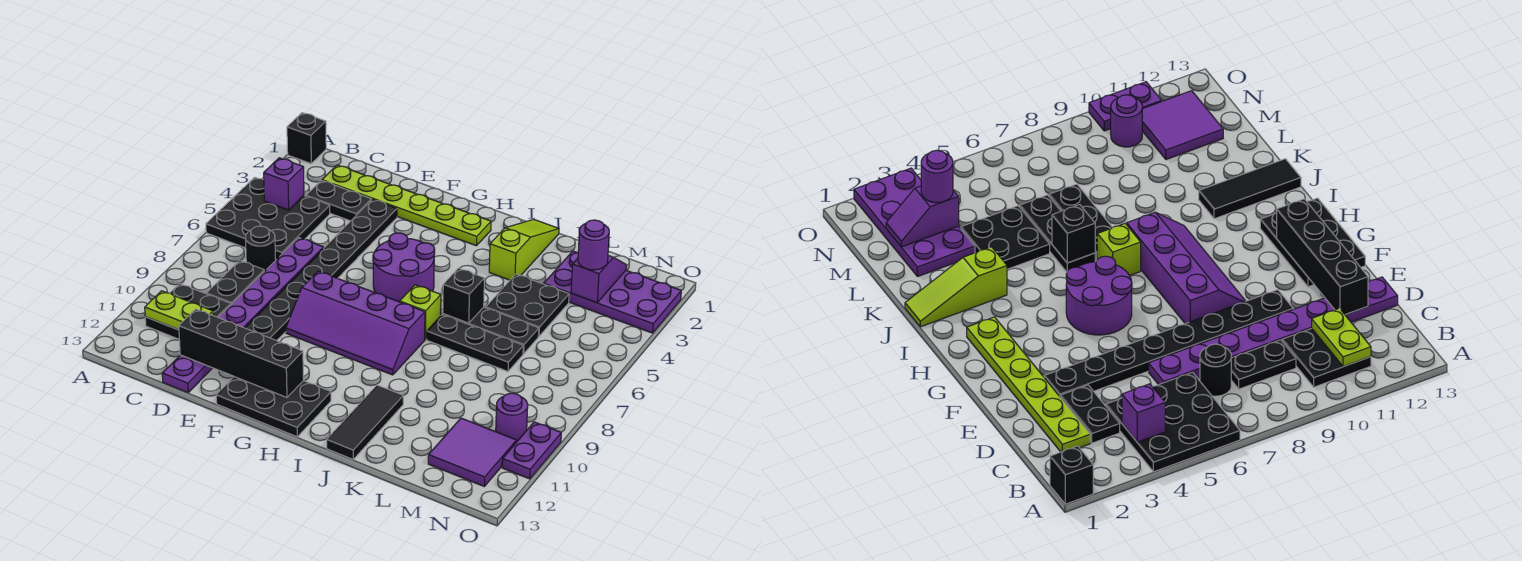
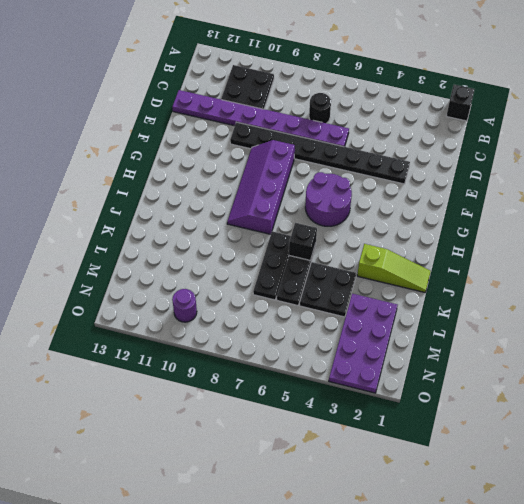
none -> black plate A4:C6 level 1
none -> lime plate C2:H2 level 1
none -> black plate C3:D3 level 1

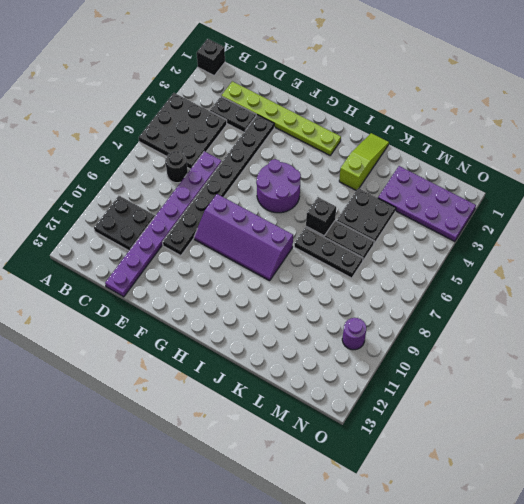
none -> black plate C8:C9 level 1
none -> black plate F12:H13 level 1
none -> lime brick I7 level 1

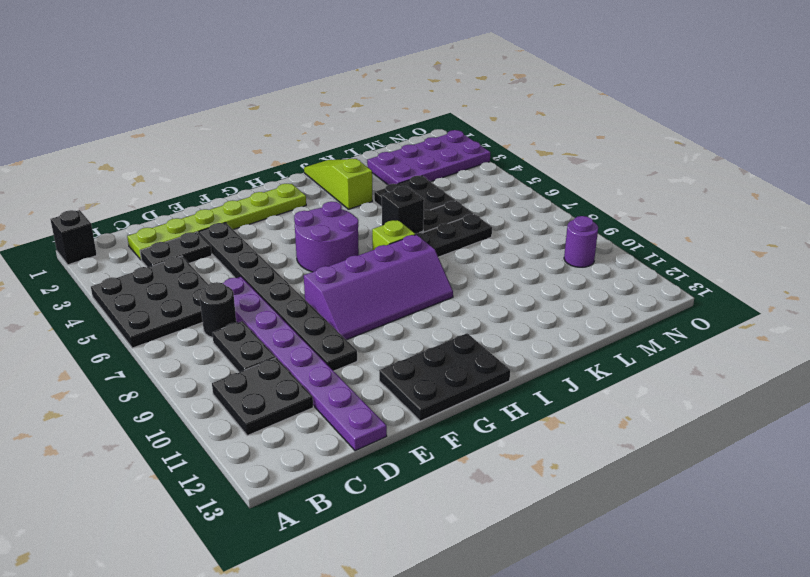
none -> black tile J11:J13 level 1
none -> purple tile M11:N12 level 1
none -> purple plate O10:O11 level 1

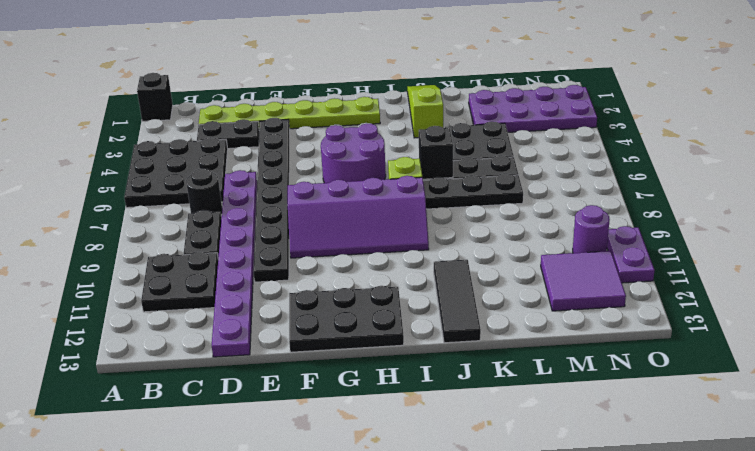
none -> purple brick B4 level 2
none -> lime plate B11:C11 level 2
none -> black brick D12:G12 level 2

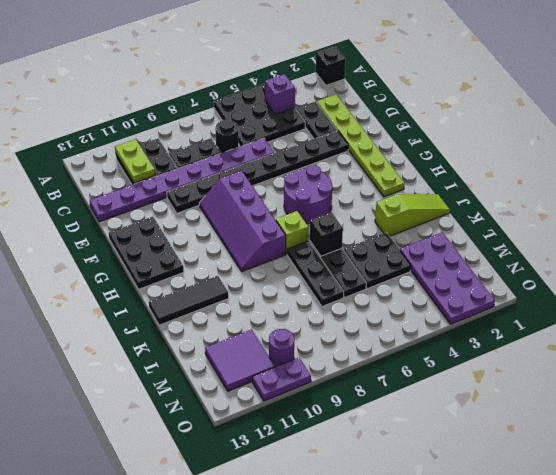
none -> black brick D12:G12 level 2
none -> purple slope M2:M3 level 2 top 3
none -> purple round brick M3 level 3

